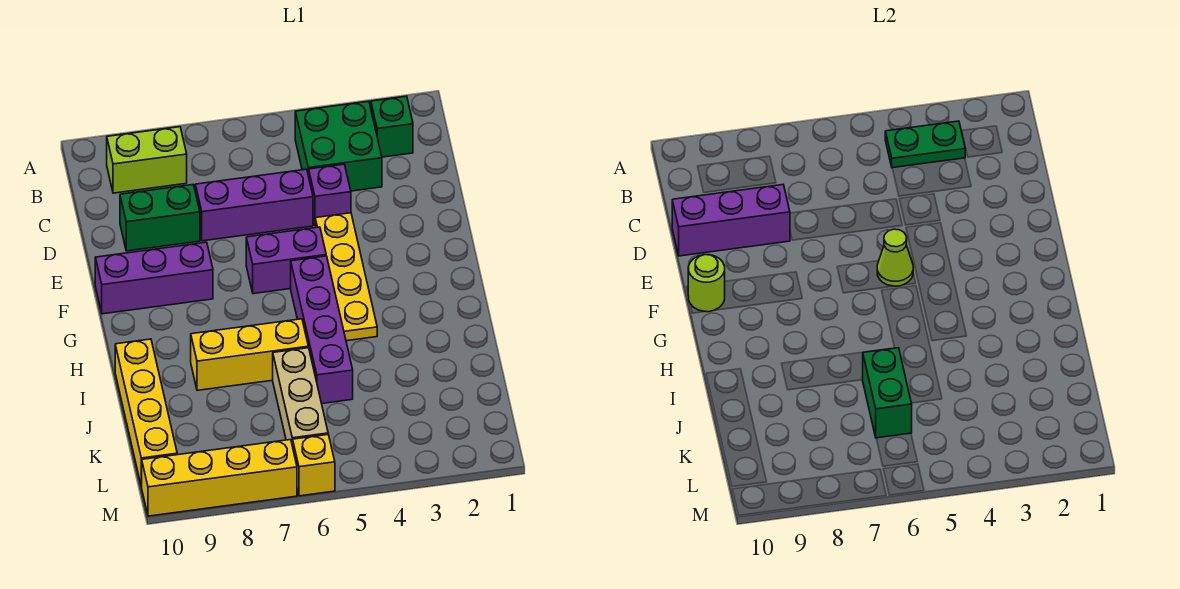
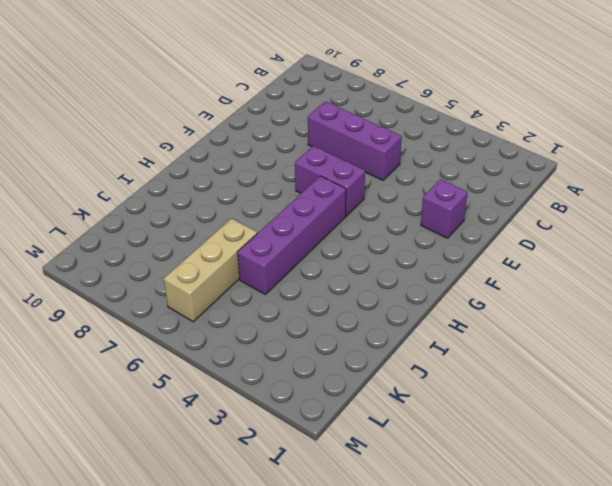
purple brick E2 level 1 -> purple brick D4 level 1
none -> green brick B2 level 1
none -> green brick B3:C4 level 1
none -> lime brick B8:B9 level 1

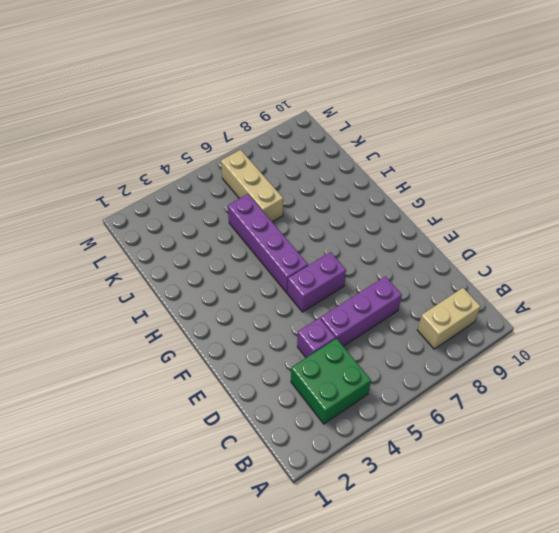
tan brick B8:B9 level 1 -> lime brick B8:B9 level 1
none -> green brick B2 level 1
none -> green brick D8:D9 level 1
none -> yellow plate E4:H4 level 1

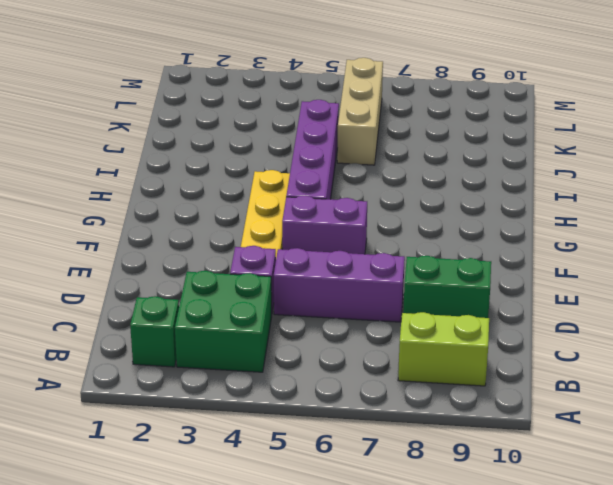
none -> purple brick F8:F10 level 1
none -> yellow brick I6:I8 level 1
none -> yellow brick I10:L10 level 1

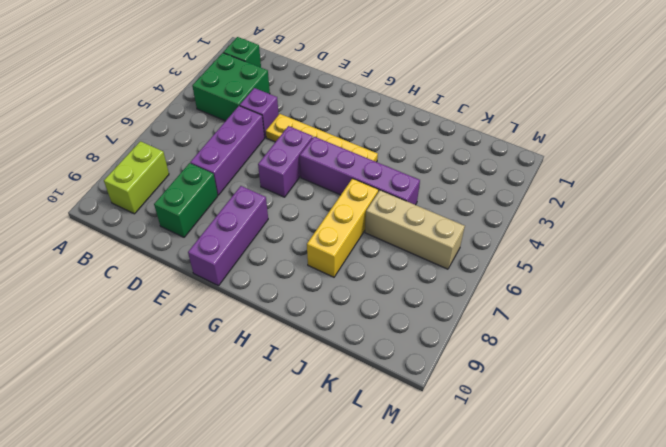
none -> yellow brick I10:L10 level 1
none -> yellow brick M6 level 1
none -> yellow brick M7:M10 level 1

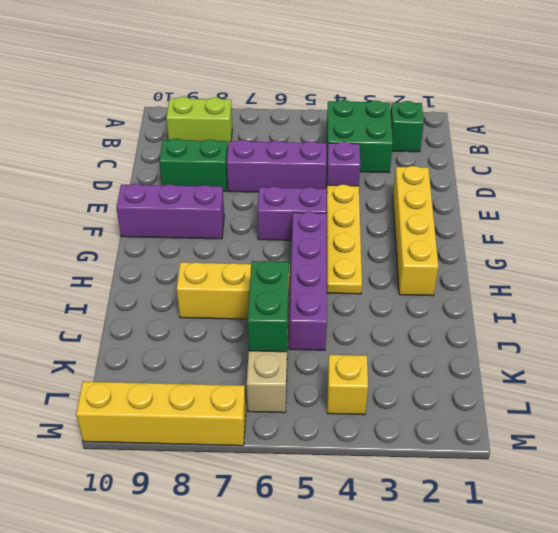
yellow brick E2:H2 level 1 -> yellow brick I10:L10 level 1
yellow brick L4 level 1 -> yellow brick M6 level 1
none -> green plate B3:B4 level 2
none -> purple brick D8:D10 level 2
none -> lime cone F5 level 2

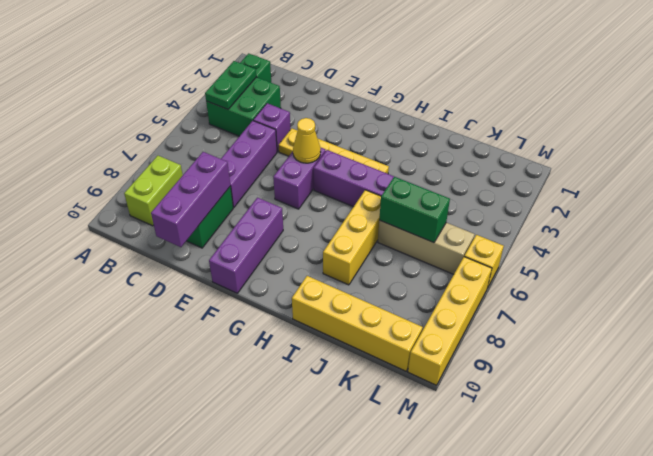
yellow cone F5 level 2 -> lime cone F5 level 2
none -> lime round brick F10 level 2

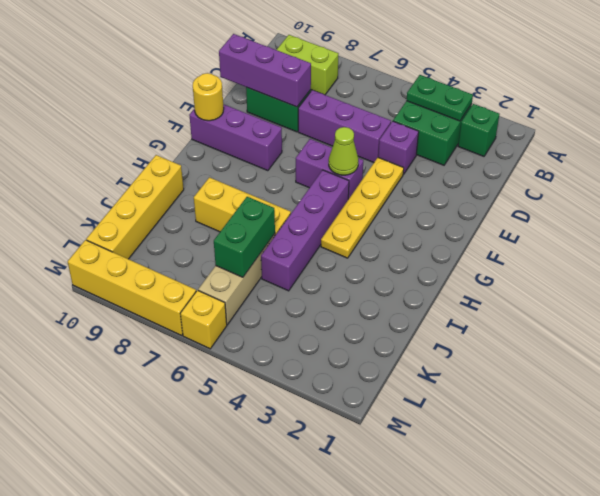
yellow round brick F10 level 2 -> lime round brick F10 level 2

